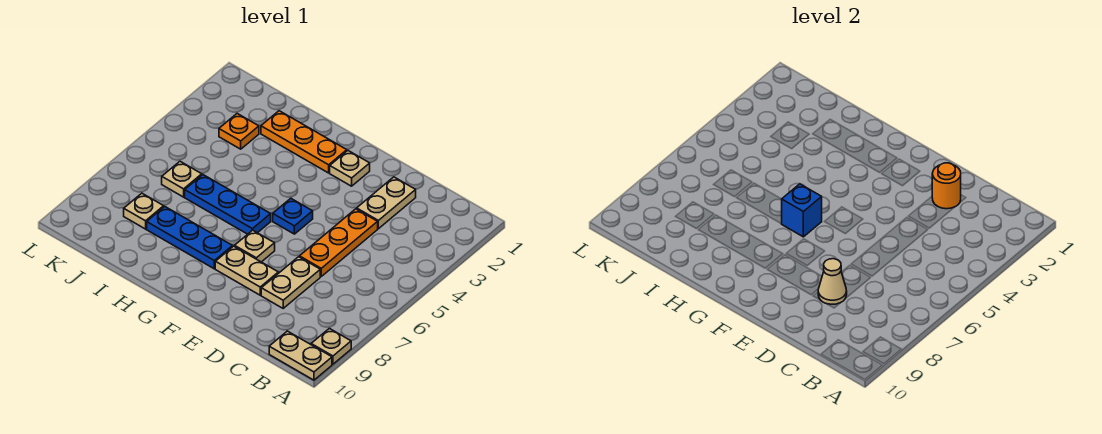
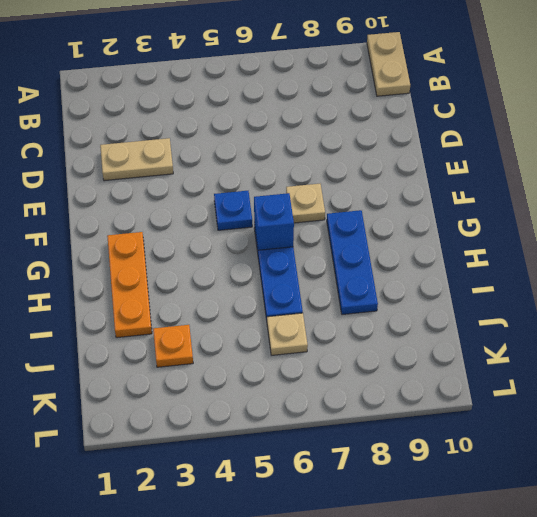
none -> tan plate A9 level 1
none -> orange plate D4:D6 level 1
none -> tan plate D7:D8 level 1

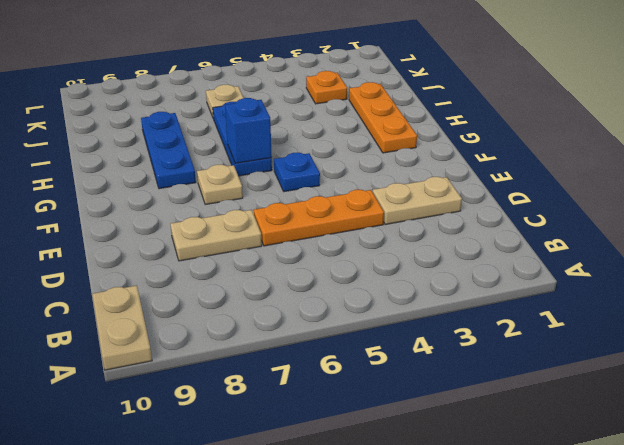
none -> tan plate A9 level 1
none -> tan plate E8:F8 level 1
none -> tan plate F2 level 1

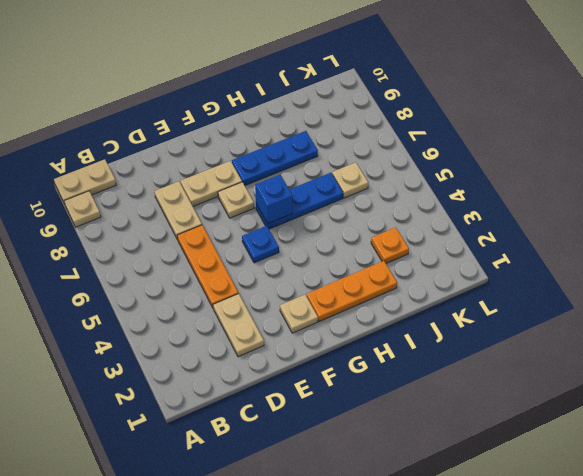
none -> tan plate J8 level 1
none -> orange round brick D2 level 2
none -> tan cone D8 level 2

